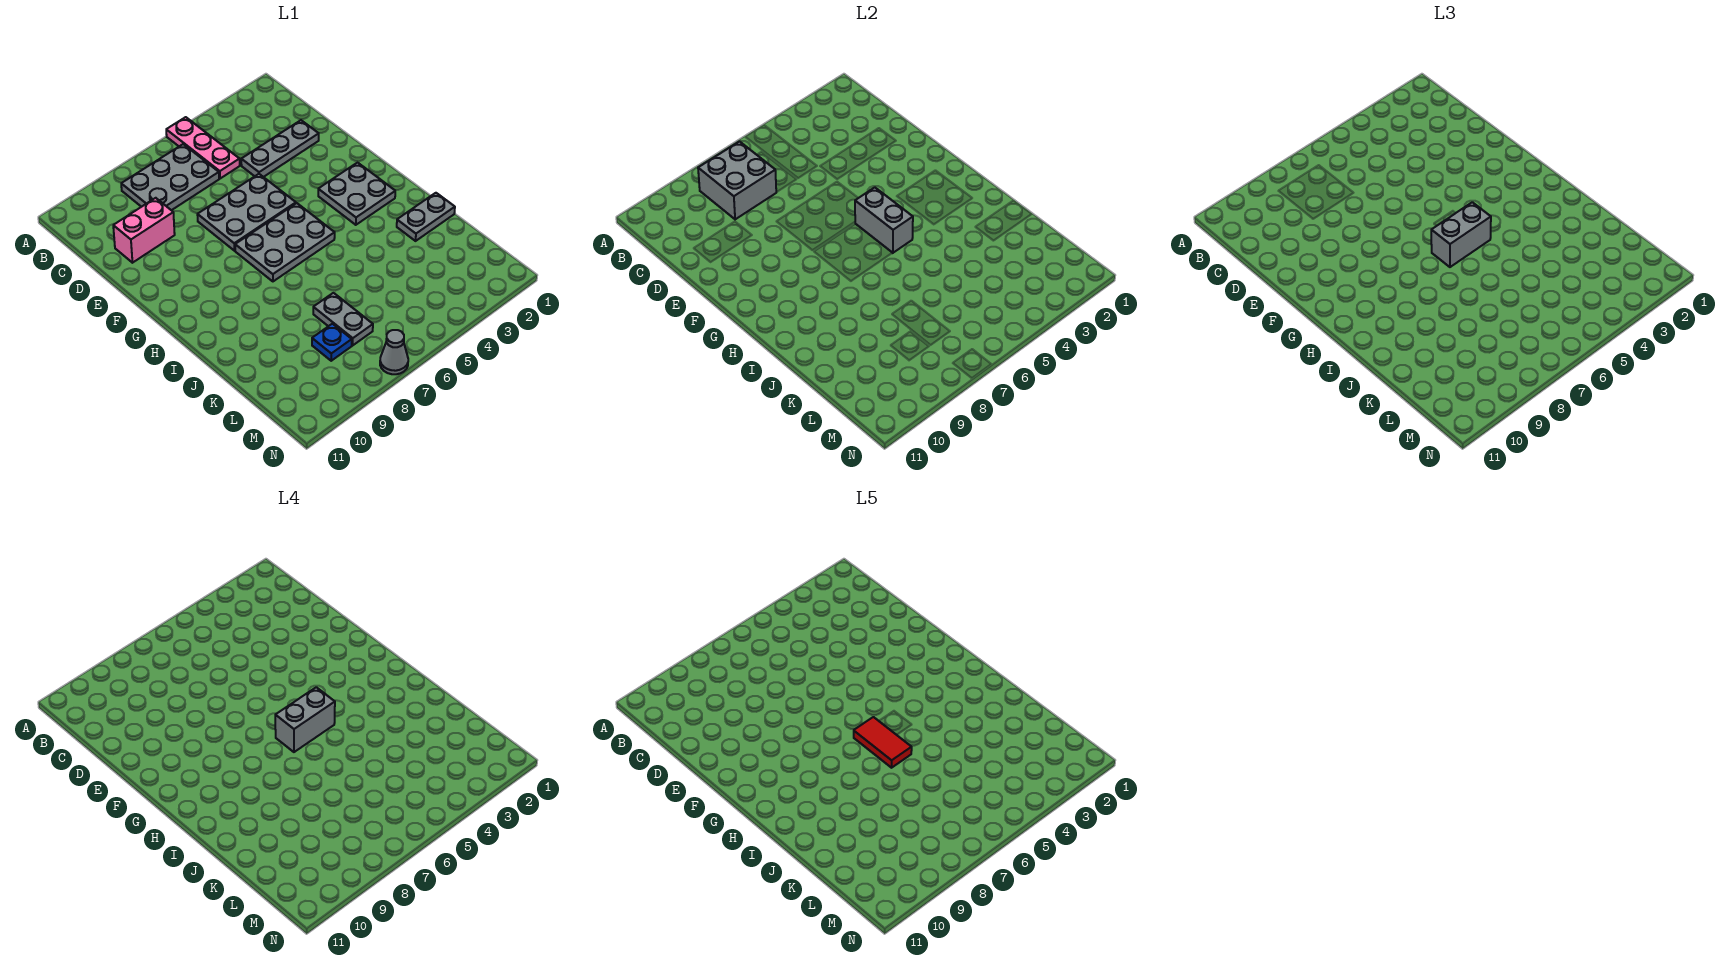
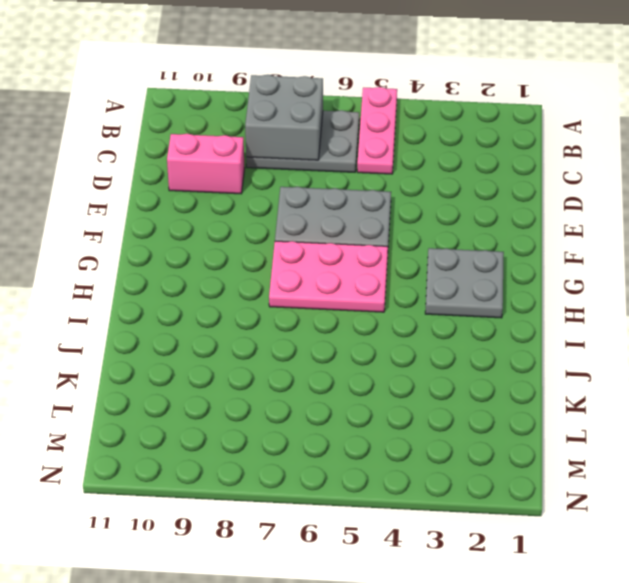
pink plate G5:H7 level 1 -> grey plate G5:H7 level 1
none -> grey plate D2:D4 level 1
none -> grey plate J1:J2 level 1
none -> grey plate K7:L7 level 1

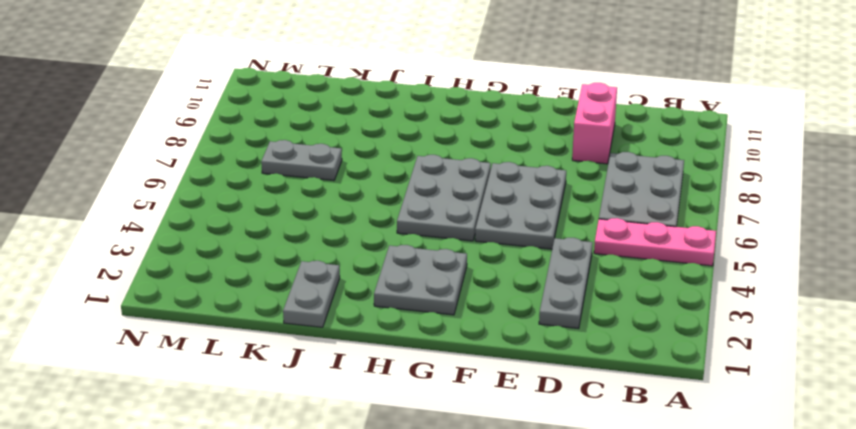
none -> blue plate L8 level 1
none -> grey cone N7 level 1
none -> grey brick B7:C8 level 2

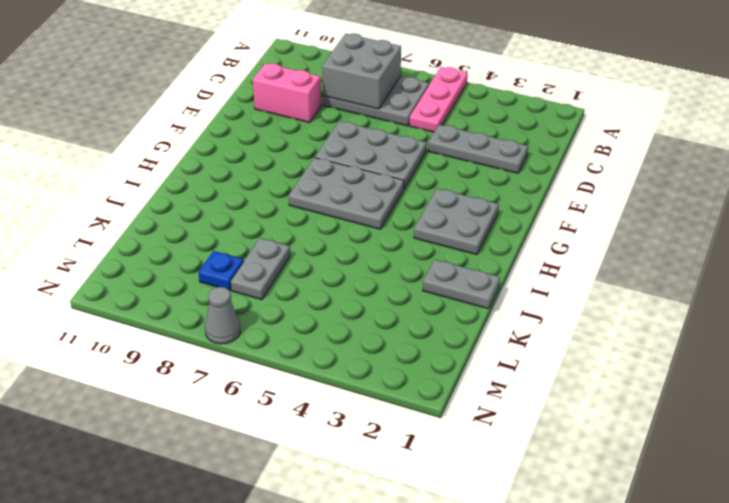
none -> grey brick G5:H5 level 2
none -> grey brick H5:H6 level 3
none -> grey brick H5:H6 level 4

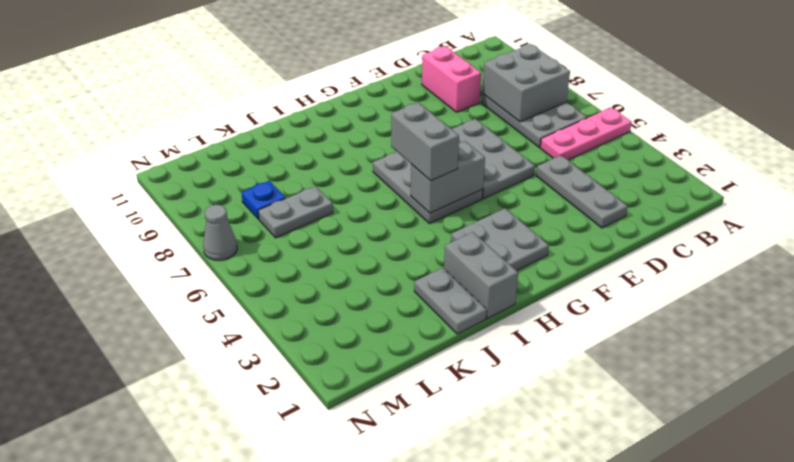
grey brick I1:I2 level 1 -> grey brick H5:H6 level 4
none -> red tile H6:I6 level 5

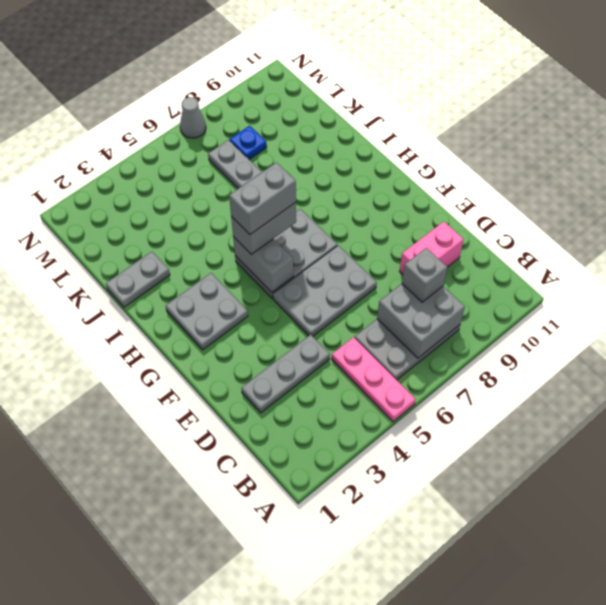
grey brick C8 level 3 -> none
none -> red tile H6:I6 level 5

